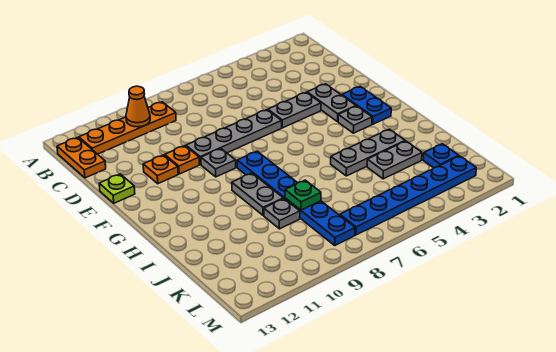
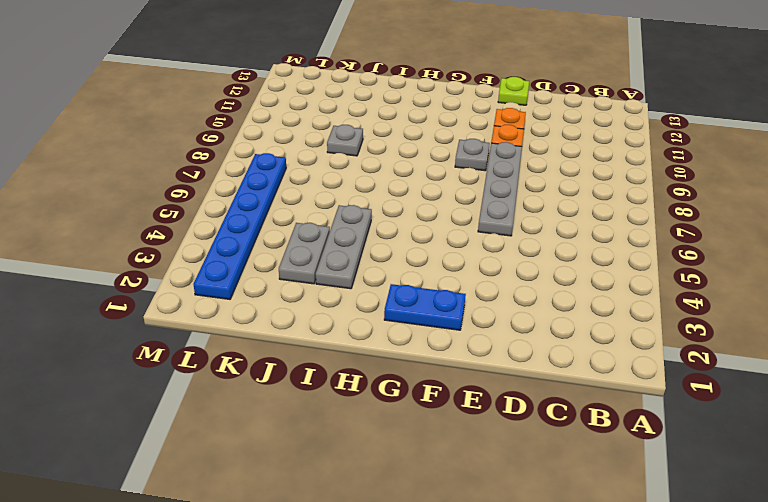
none -> orange plate B9:B12 level 1
none -> orange plate B13:C13 level 1
none -> grey plate E3:F3 level 1

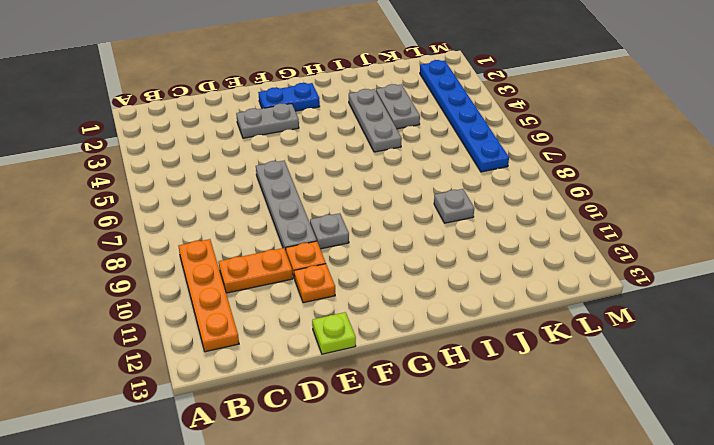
orange plate C10:D10 level 1 -> orange plate B13:C13 level 1
none -> grey plate E4:E5 level 1
none -> grey plate G3 level 1
none -> blue plate G8:L8 level 1

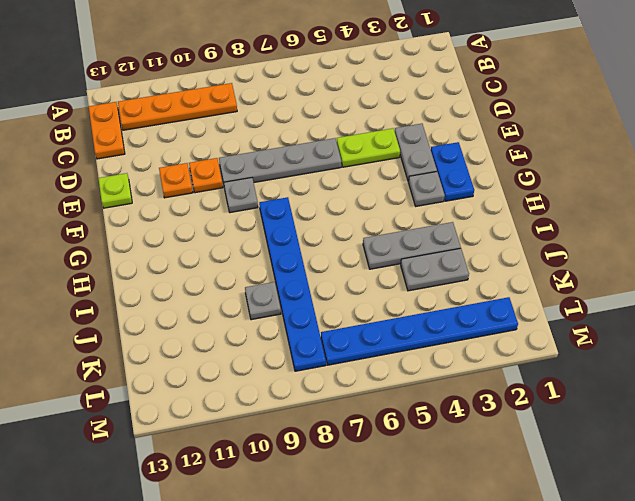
lime plate E4:E5 level 1 -> grey plate E4:E5 level 1
none -> grey plate H9:I9 level 1
none -> blue plate K2 level 1
none -> orange cone B10 level 2

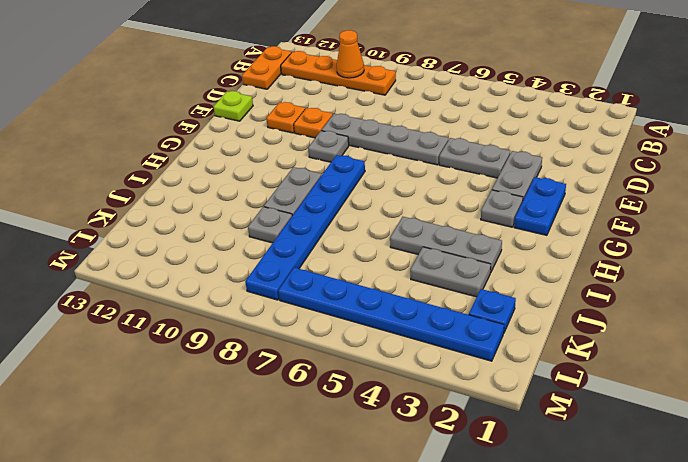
none -> green plate J8 level 2

